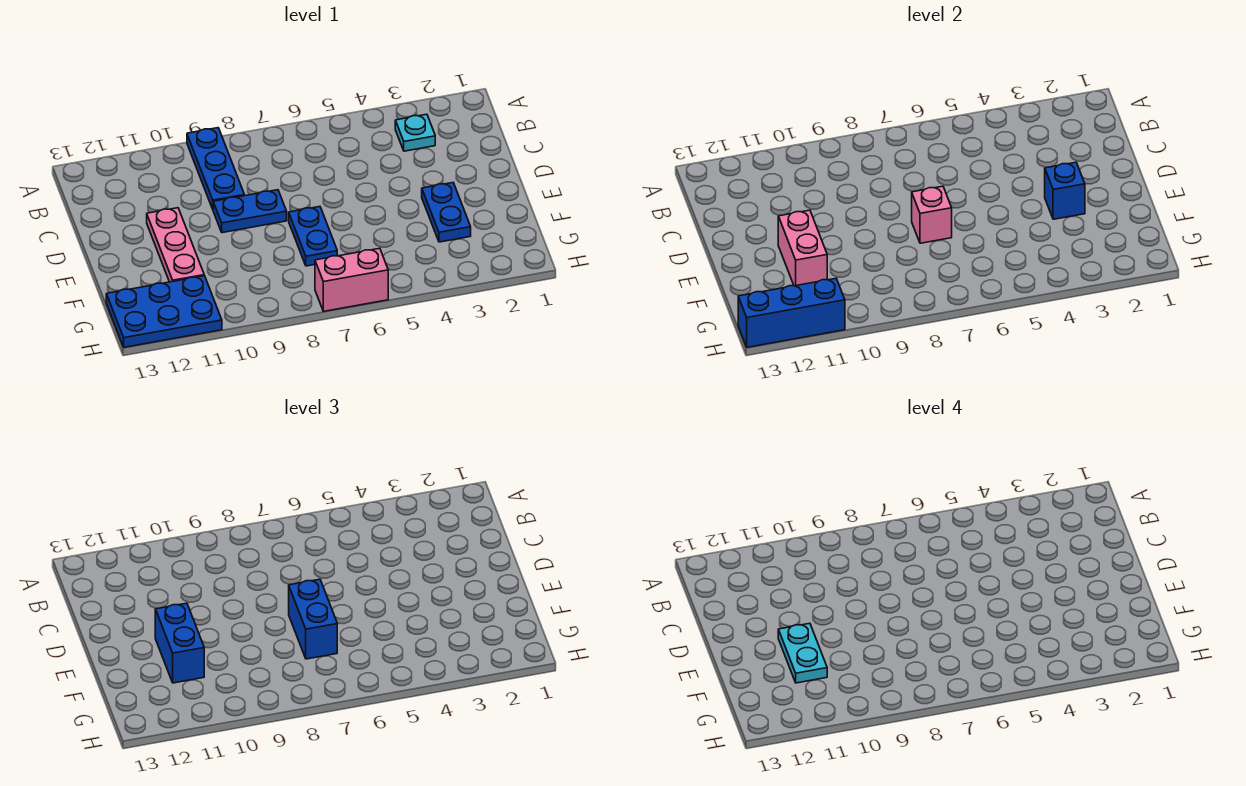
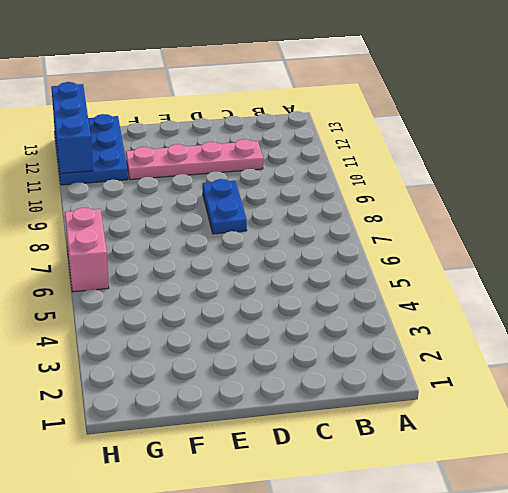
pink plate C11:F11 level 1 -> pink plate D11:F11 level 1
none -> blue plate A9:C9 level 1
none -> cyan plate B3 level 1
none -> blue plate E3:F3 level 1

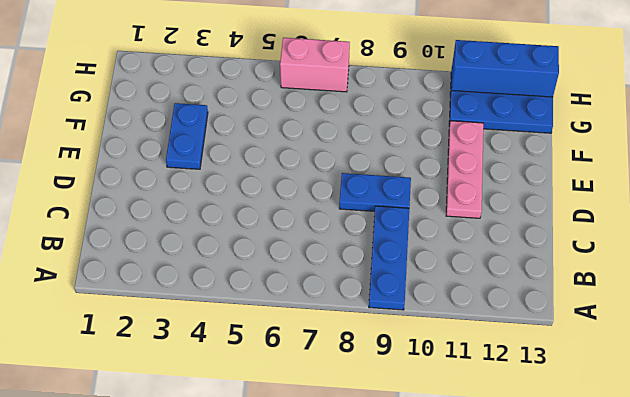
none -> cyan plate B3 level 1
none -> blue plate E7:F7 level 1
none -> blue brick E3 level 2

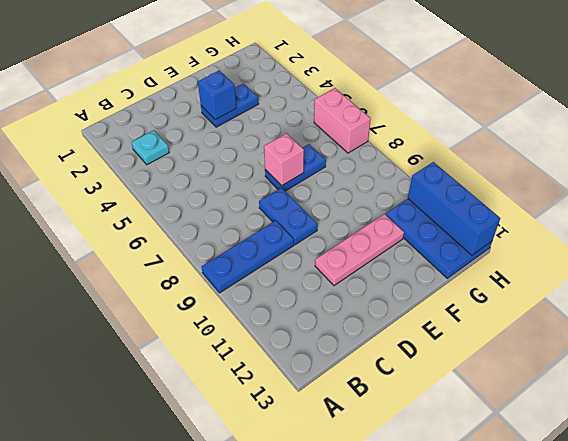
none -> pink brick E11:F11 level 2
none -> blue brick E7:F7 level 3
none -> blue brick E11:F11 level 3

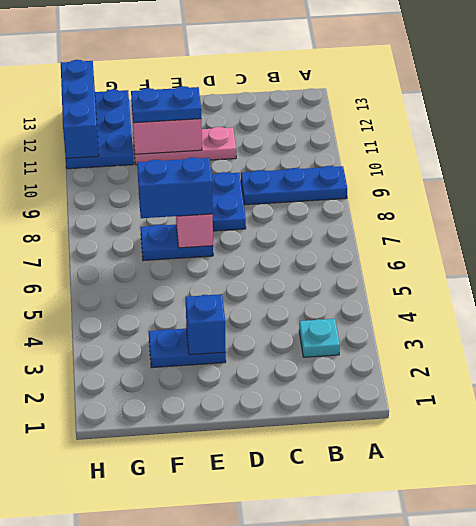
blue plate E11:F11 level 3 -> blue brick E11:F11 level 3
none -> pink brick H6:H7 level 1
none -> cyan plate E11:F11 level 4

